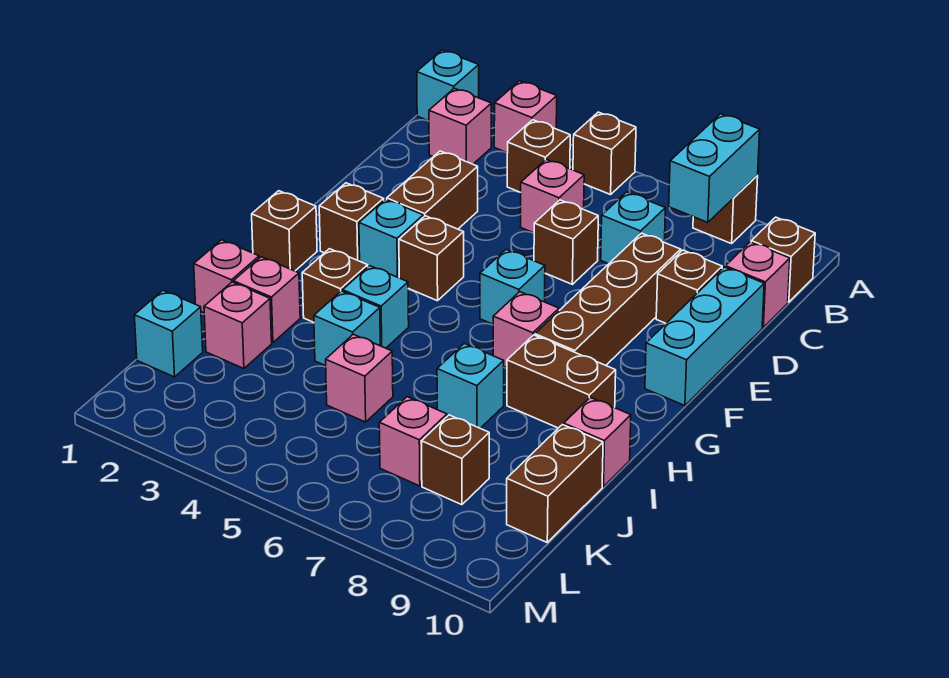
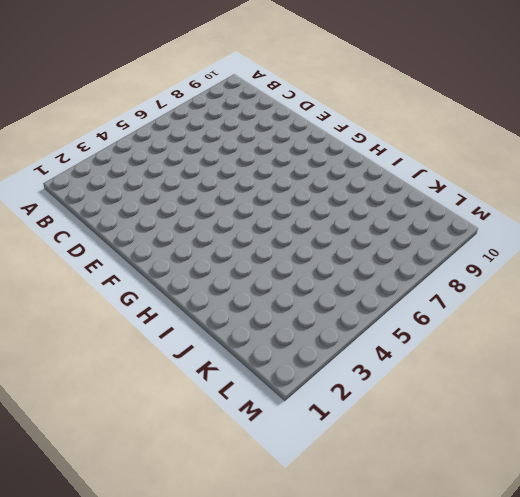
none -> cyan brick A1 level 1
none -> pink brick A3 level 1
none -> brown brick A5 level 1
none -> brown brick A8 level 1

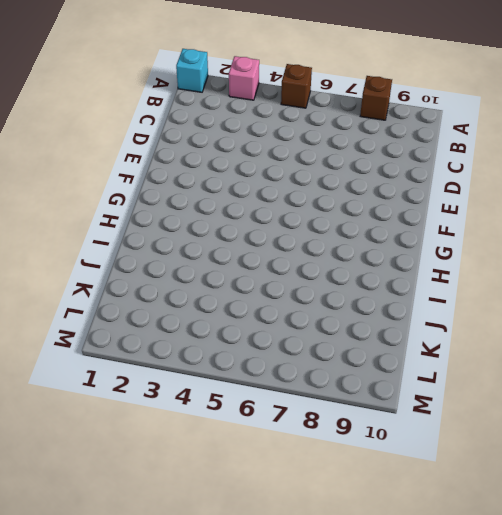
none -> pink brick B2 level 1
none -> brown brick B4 level 1
none -> brown brick B10 level 1
none -> pink brick C5 level 1

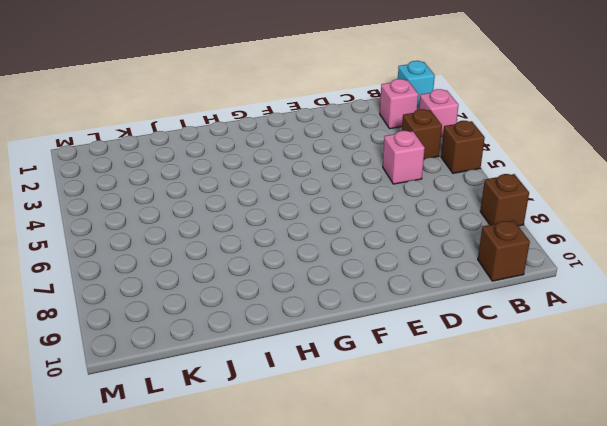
none -> cyan brick C7 level 1
none -> pink brick C10 level 1
none -> brown brick D3:E3 level 1
none -> brown brick D6 level 1

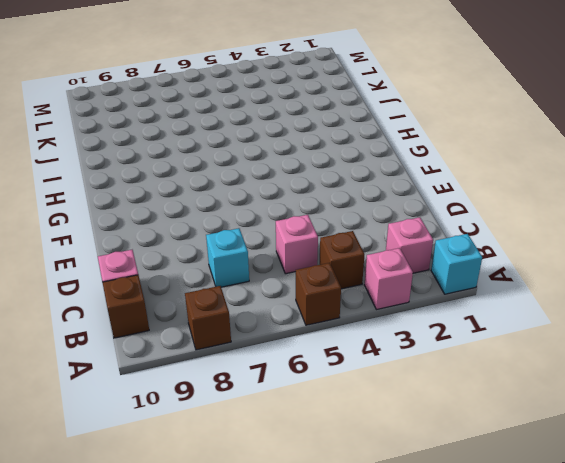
none -> brown brick D3:E3 level 1
none -> brown brick D6 level 1
none -> brown brick D8:G8 level 1
none -> brown brick D9 level 1

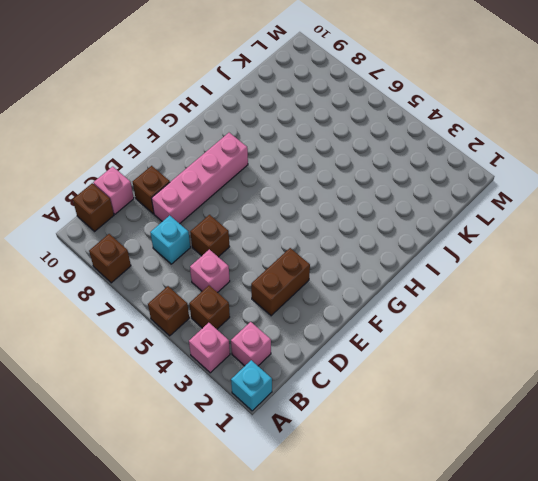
pink brick D8:G8 level 1 -> brown brick D8:G8 level 1
none -> cyan brick D10:F10 level 1
none -> brown brick F2 level 1
none -> cyan brick F3 level 1
none -> brown brick F4 level 1

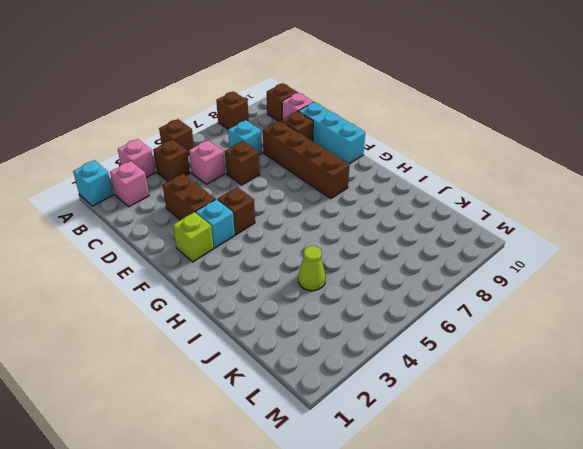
lime brick F2 level 1 -> brown brick F2 level 1
lime cone J4 level 1 -> none
none -> cyan brick F6 level 1
none -> brown brick G1 level 1
none -> pink brick G7 level 1
none -> brown brick H3 level 1

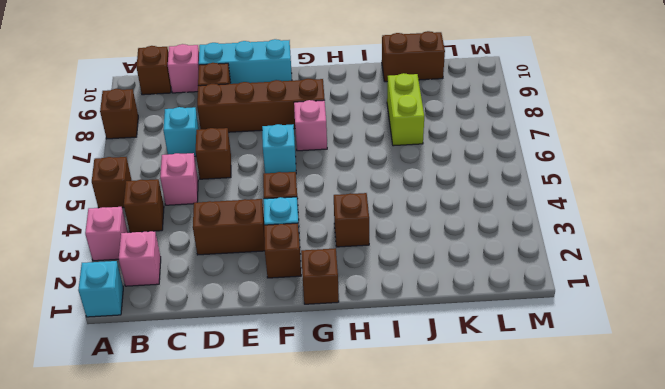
lime brick J7:J8 level 1 -> none
none -> cyan brick H4 level 1
none -> brown brick H8:H9 level 1
none -> pink brick I1 level 1
none -> pink brick I2 level 1

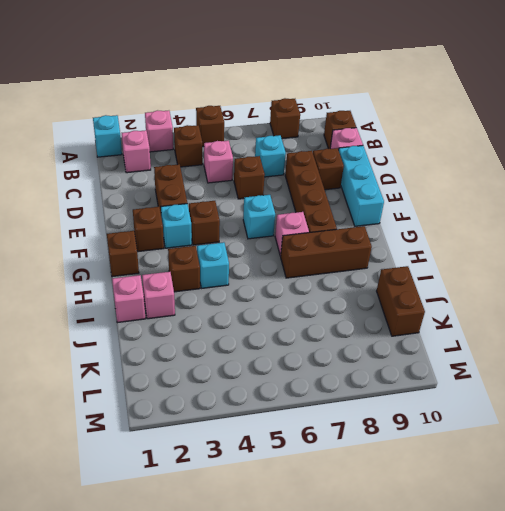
brown brick H7:H9 level 1 -> brown brick H8:H9 level 1
none -> cyan brick I4 level 1
none -> cyan brick I7 level 1
none -> pink brick I10 level 1
none -> pink brick J2 level 1

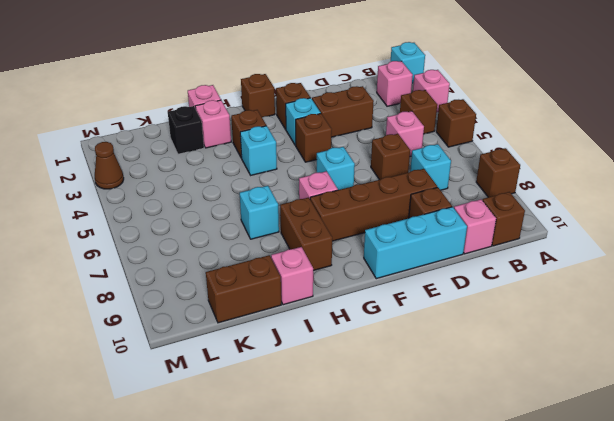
black brick J2 level 1 -> pink brick J2 level 1
brown cone M3 level 1 -> none
none -> cyan brick I4 level 1
none -> pink brick J5 level 1
none -> cyan brick K1 level 1
none -> pink brick K7 level 1

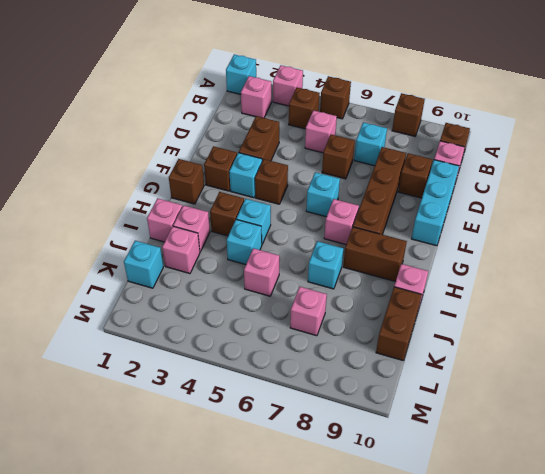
none -> brown brick K8 level 1
none -> cyan brick A8:B8 level 2

